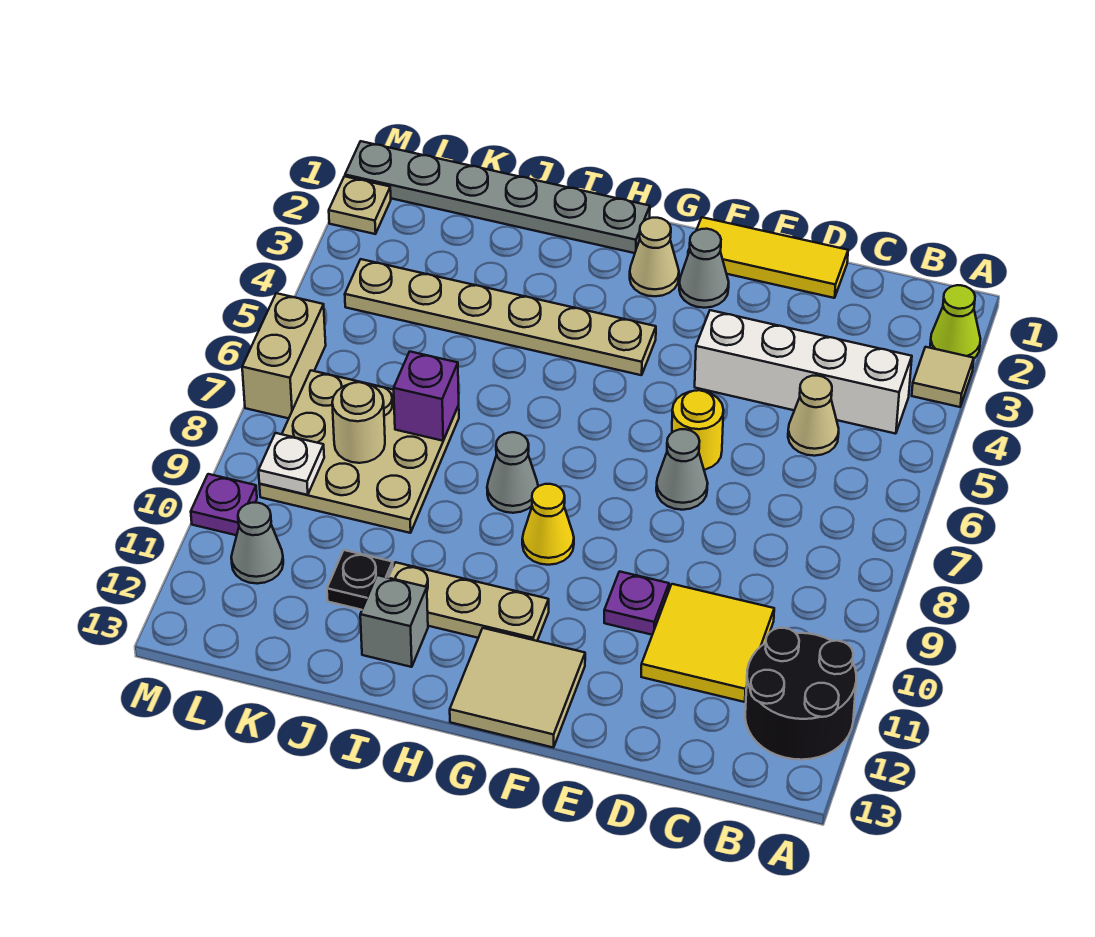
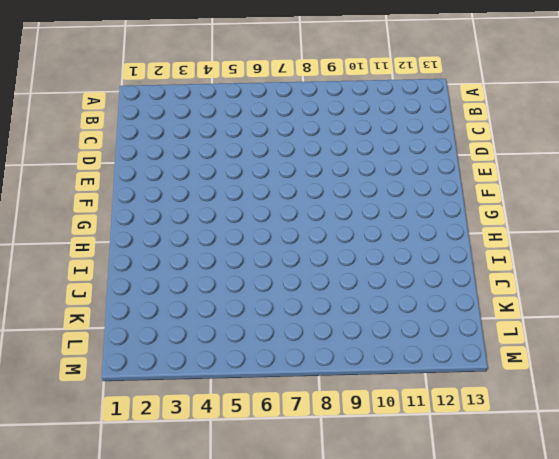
none -> lime cone A2 level 1
none -> tan tile A3 level 1
none -> black round brick A11:B12 level 1

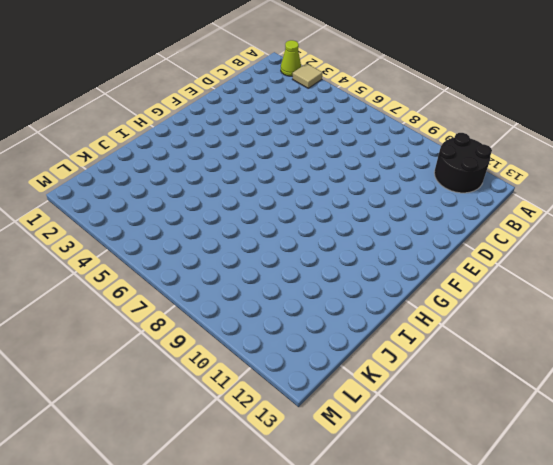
none -> white brick B4:E4 level 1
none -> tan cone C5 level 1
none -> yellow tile C10:D11 level 1

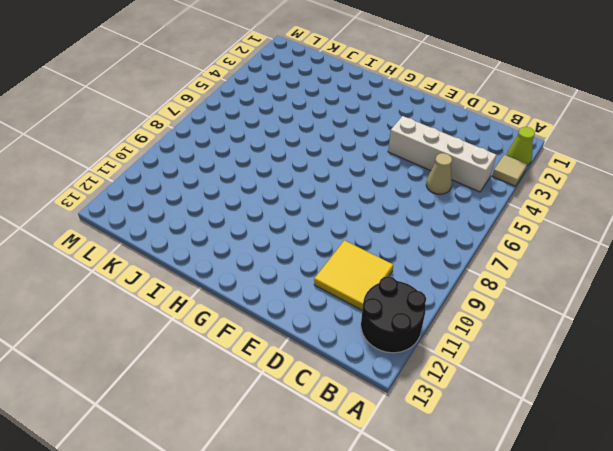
none -> yellow tile D1:F1 level 1
none -> yellow round brick E6 level 1
none -> grey cone E7 level 1

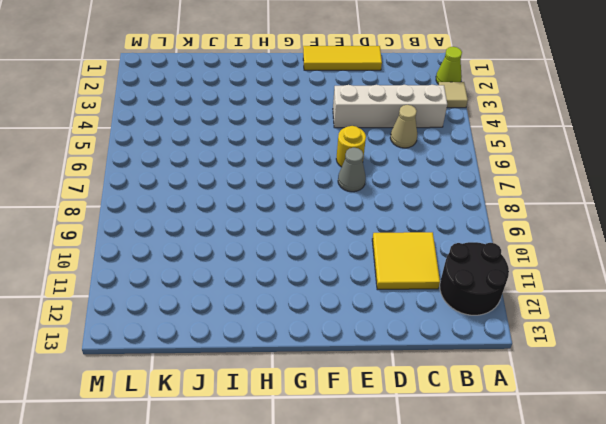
none -> purple plate E10 level 1
none -> grey cone F2 level 1
none -> tan tile F12:G13 level 1

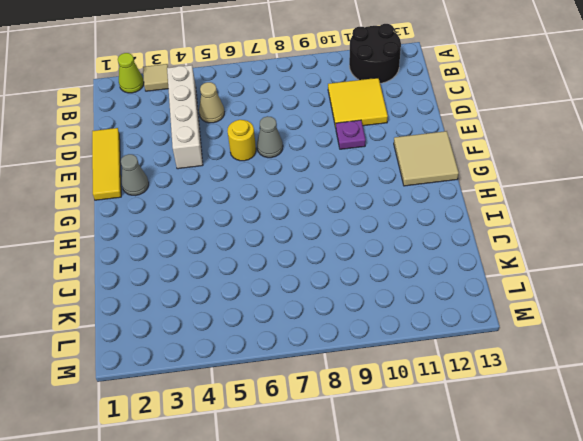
none -> tan cone G2 level 1
none -> tan plate G4:L4 level 1
none -> yellow cone G9 level 1

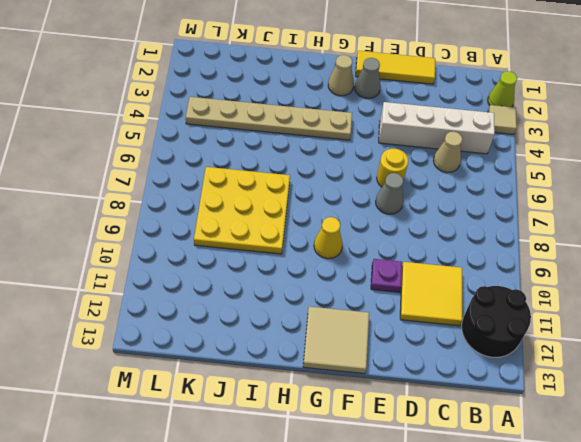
yellow plate I7:K9 level 1 -> tan plate J7:L9 level 1
none -> tan plate G11:I11 level 1
none -> grey plate H1:M1 level 1
none -> grey cone H8 level 1

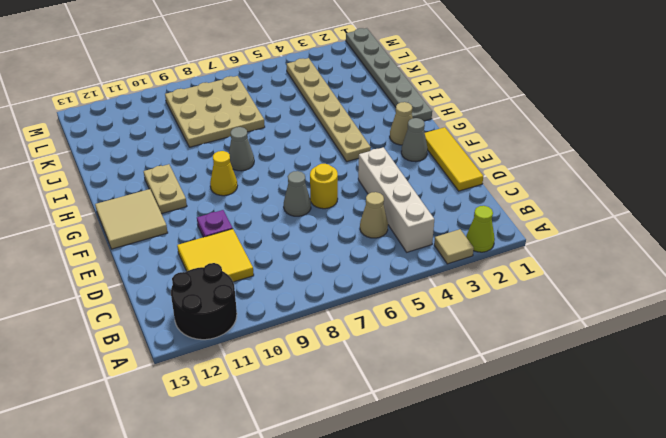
tan plate G11:H11 level 1 -> tan plate G11:I11 level 1
none -> grey brick I12 level 1
none -> black plate J11 level 1
none -> grey cone L11 level 1

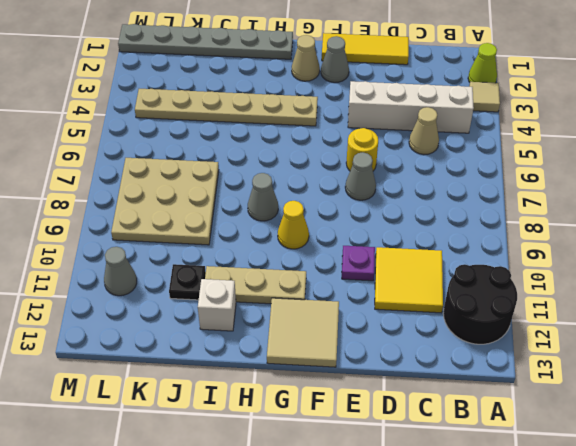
white brick I12 level 1 -> grey brick I12 level 1
none -> tan plate M2 level 1
none -> tan brick M6:M7 level 1
none -> purple plate M10 level 1

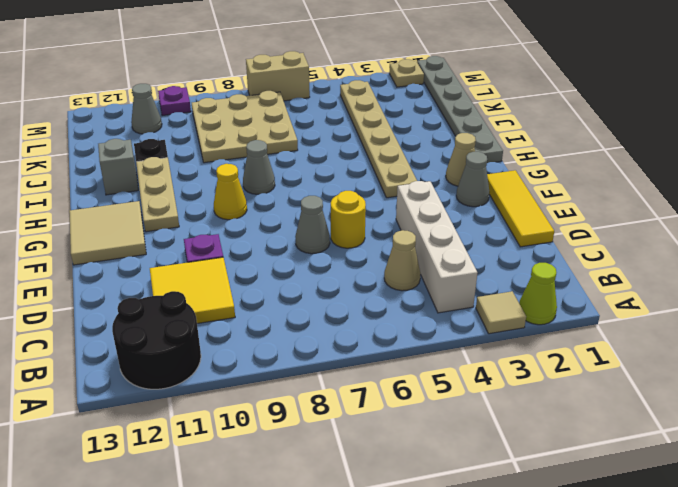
none -> purple brick J7 level 2
none -> tan round brick K8 level 2
none -> white plate L9 level 2

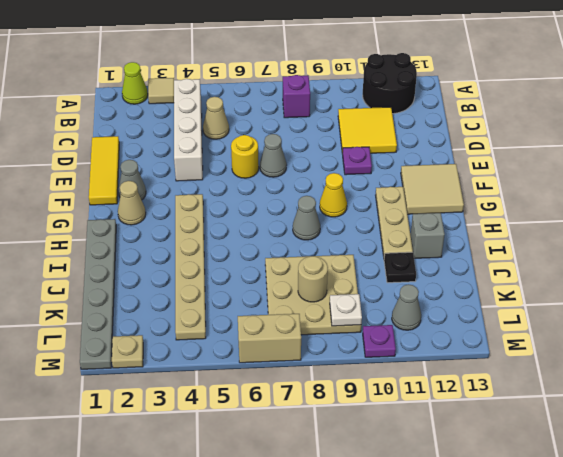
purple brick B8 level 1 -> purple brick J7 level 2

